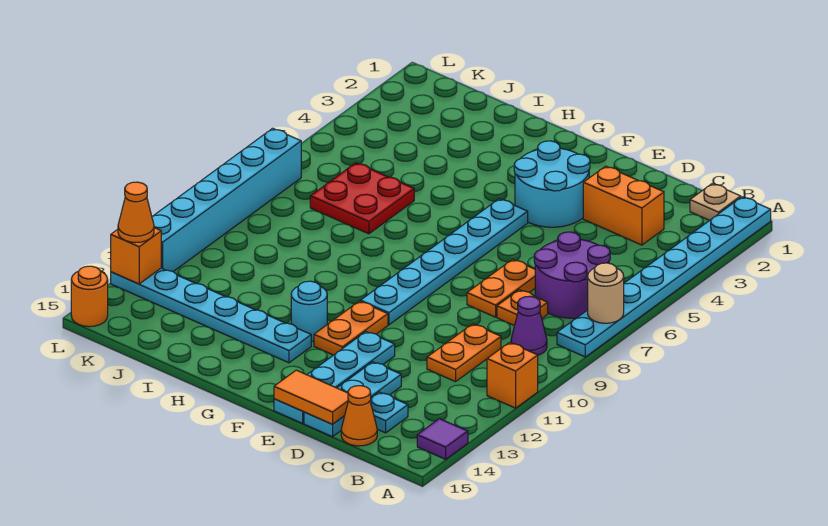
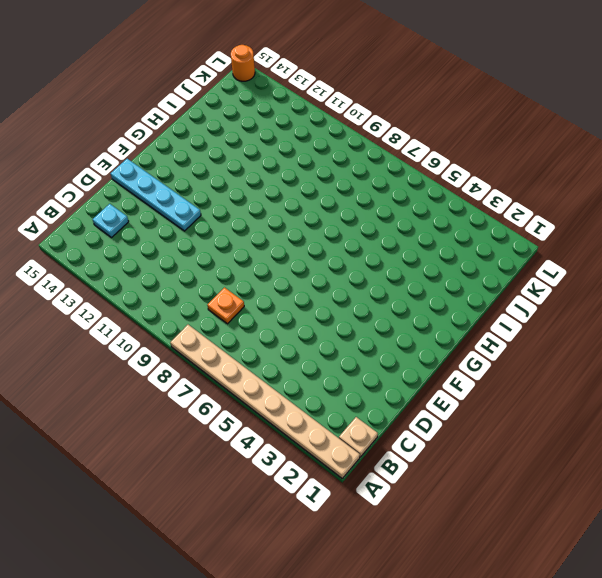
tan plate A1:A8 level 1 -> cyan plate A1:A8 level 1
none -> orange brick A11 level 1
none -> purple tile A14 level 1
none -> purple round brick B6:C7 level 1

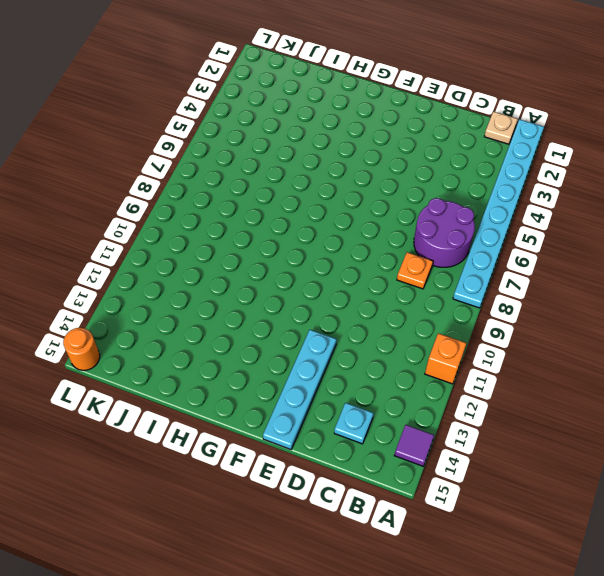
none -> purple cone B9 level 1
none -> orange brick C3:D3 level 1
none -> orange plate C10:C11 level 1

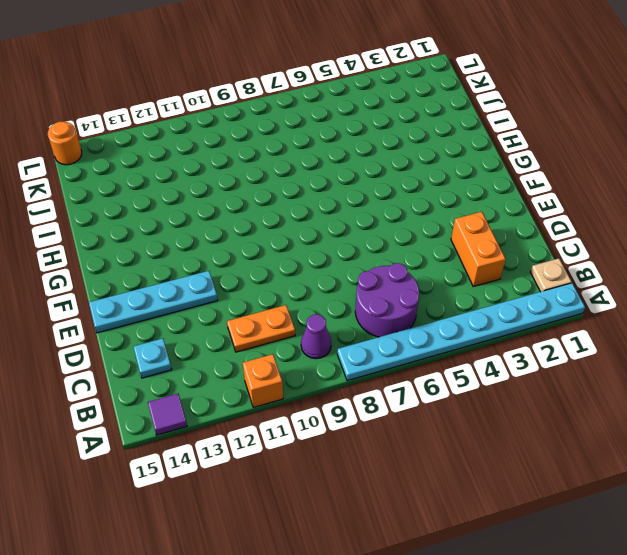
none -> orange plate C8 level 1
none -> orange cone C15 level 1
none -> orange plate D7:D8 level 1

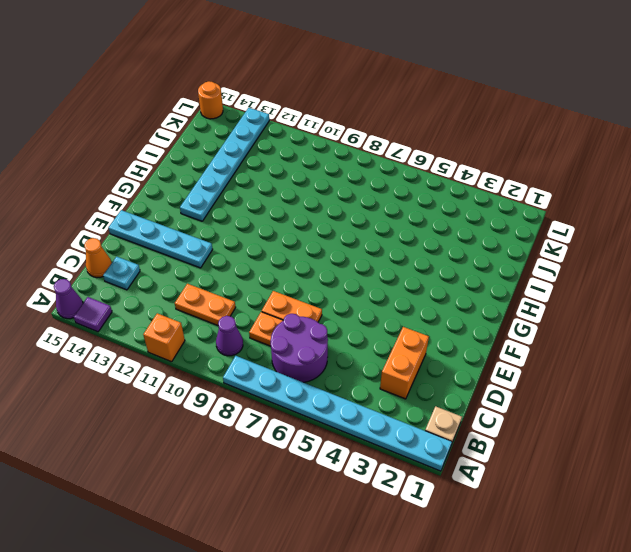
purple cone A15 level 1 -> none
none -> cyan plate D13:D15 level 1
none -> cyan round brick E3:F4 level 1
none -> cyan plate F5:F10 level 1

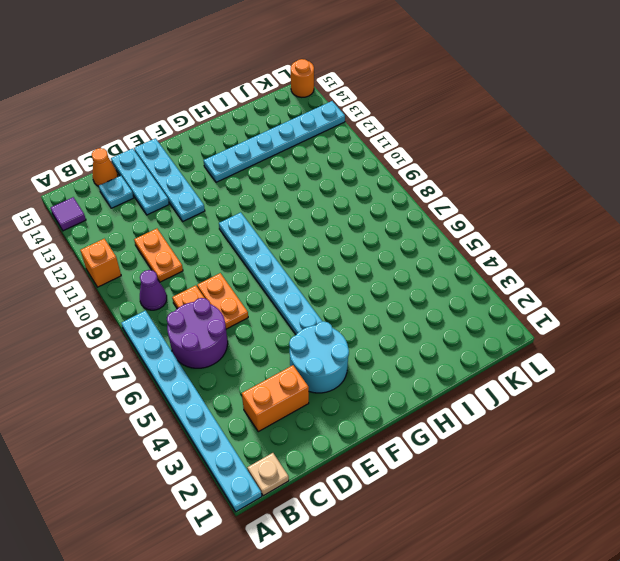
none -> orange plate F11:F12 level 1
none -> cyan round brick G12 level 1
none -> red plate I6:J7 level 1

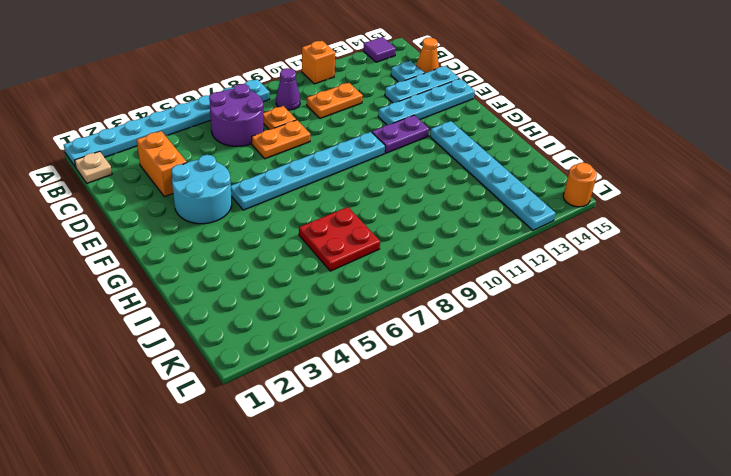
purple plate F11:F12 level 1 -> orange plate F11:F12 level 1
none -> cyan round brick G12 level 1
none -> cyan brick L7:L12 level 1
none -> tan round brick A7 level 2

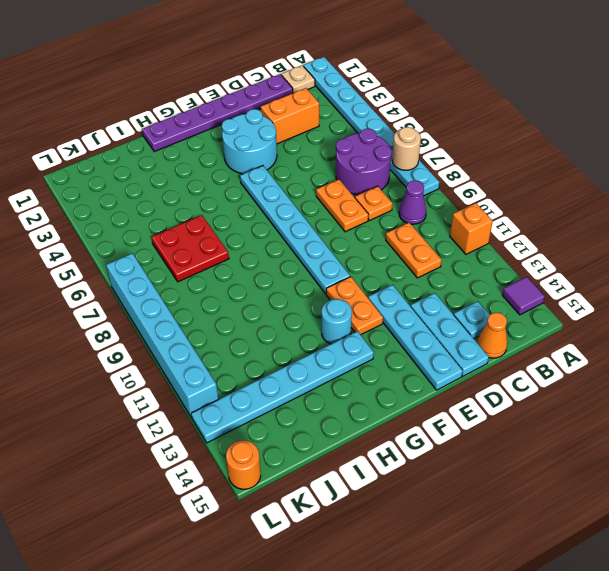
purple plate C1:H1 level 1 -> none
none -> orange tile D15:E15 level 2
none -> orange brick L13 level 2
none -> orange cone L13 level 3

